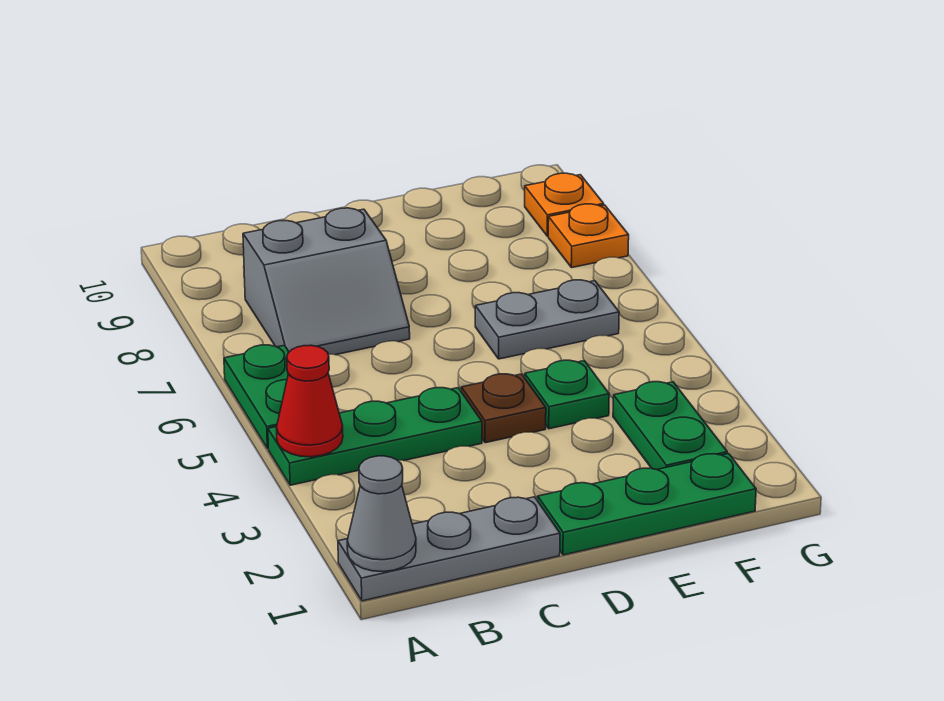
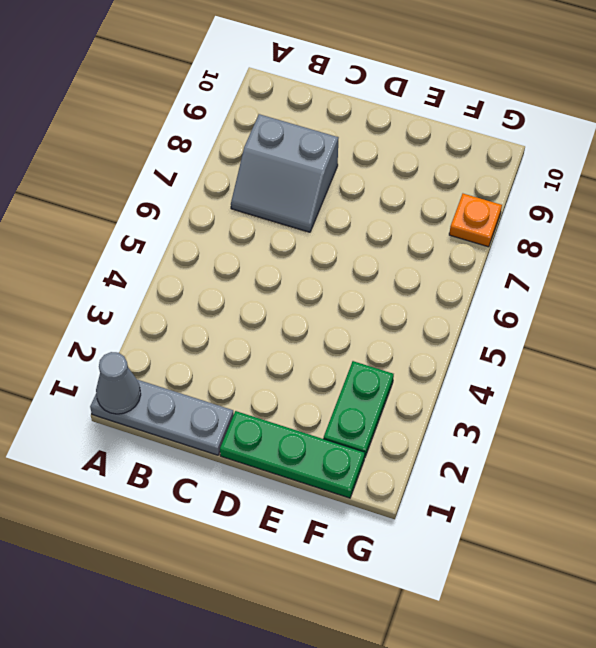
none -> green plate A4:C4 level 1
none -> green plate A5:A6 level 1
none -> brown plate D4 level 1

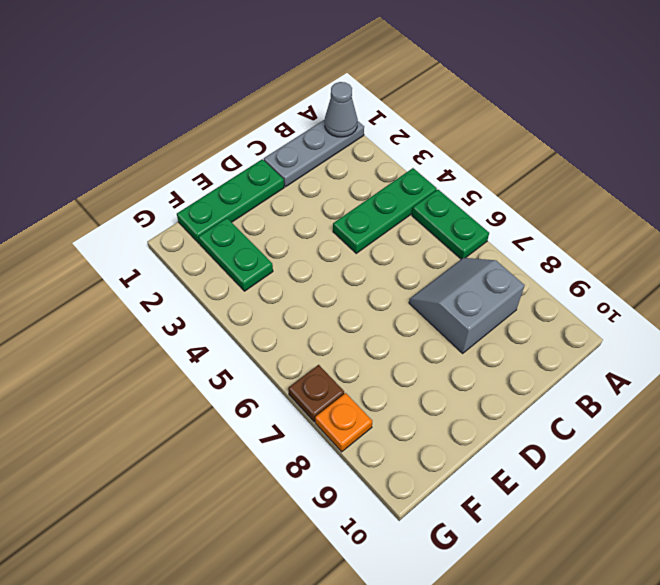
brown plate G7 level 1 -> brown plate D4 level 1
none -> green plate E4 level 1
none -> grey plate E6:F6 level 1
none -> orange plate G9 level 1

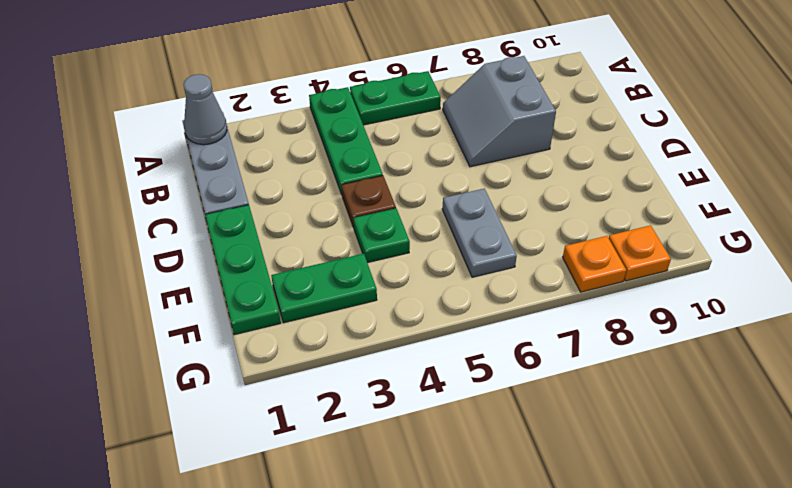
none -> red cone A4 level 2

